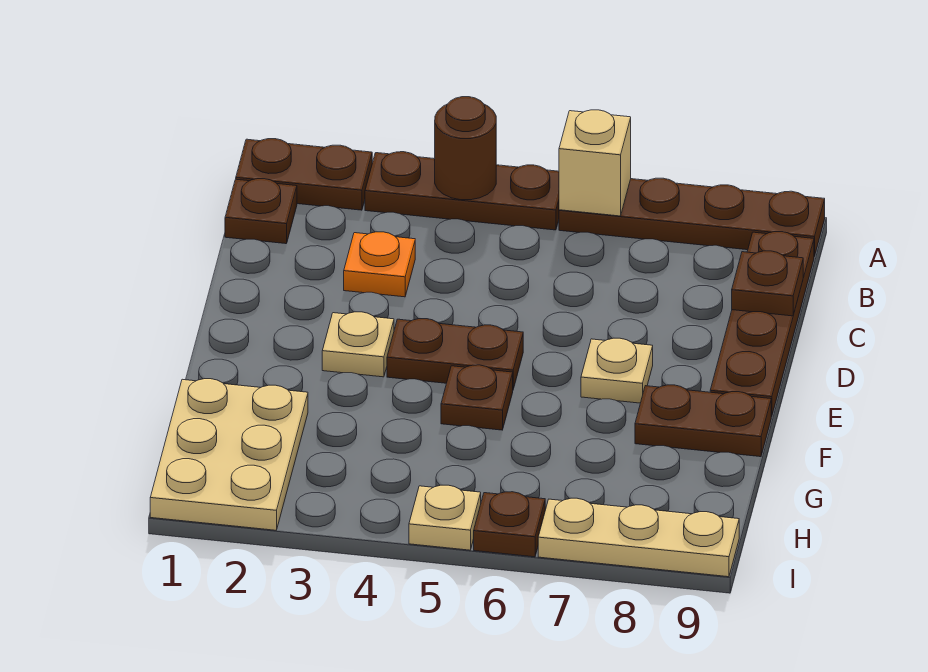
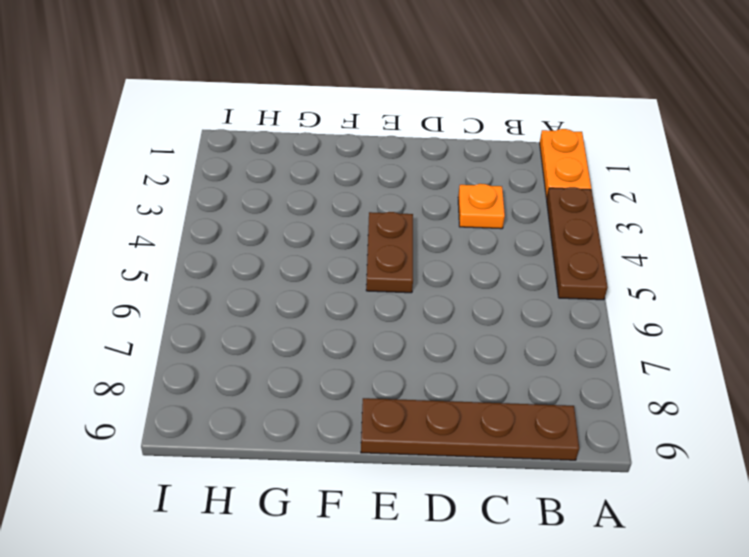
orange plate A1:A2 level 1 -> brown plate A1:A2 level 1
none -> brown plate A6:A9 level 1
none -> brown plate B1 level 1
none -> tan plate E3 level 1

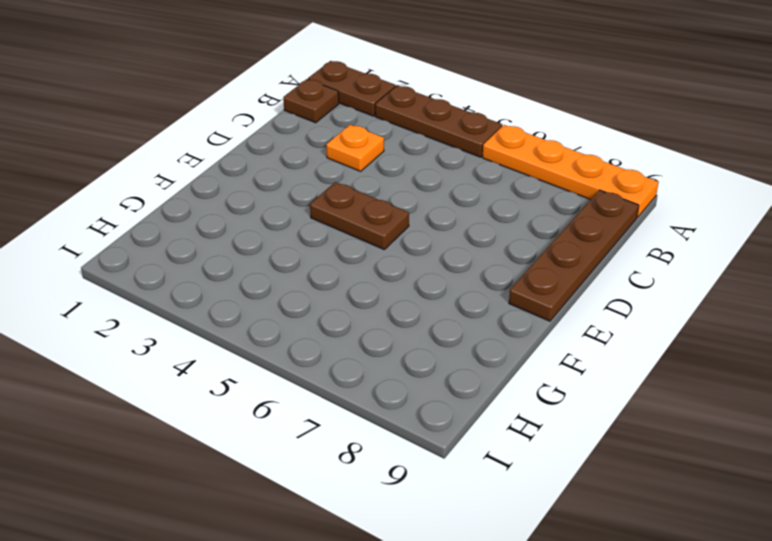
orange plate A6:A9 level 1 -> brown plate A6:A9 level 1
none -> tan plate E3 level 1
none -> tan plate E7 level 1
none -> brown plate F5 level 1

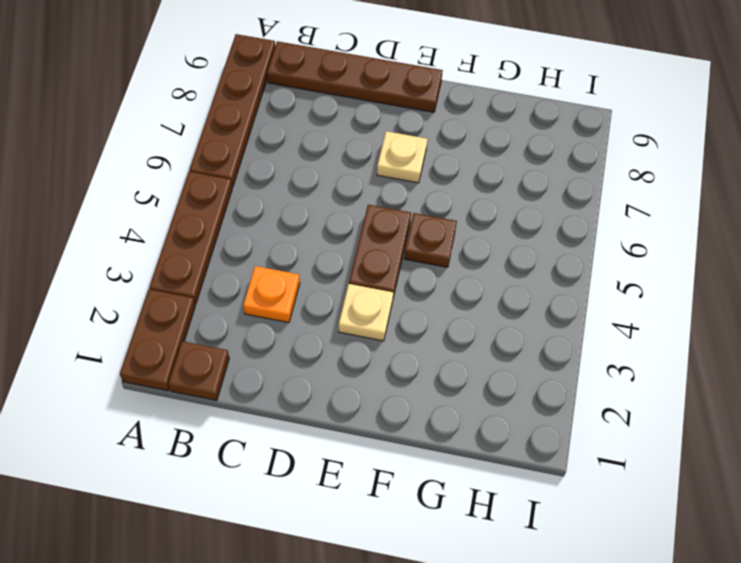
none -> brown plate F8:F9 level 1
none -> tan plate G1:I2 level 1
none -> tan plate I5 level 1

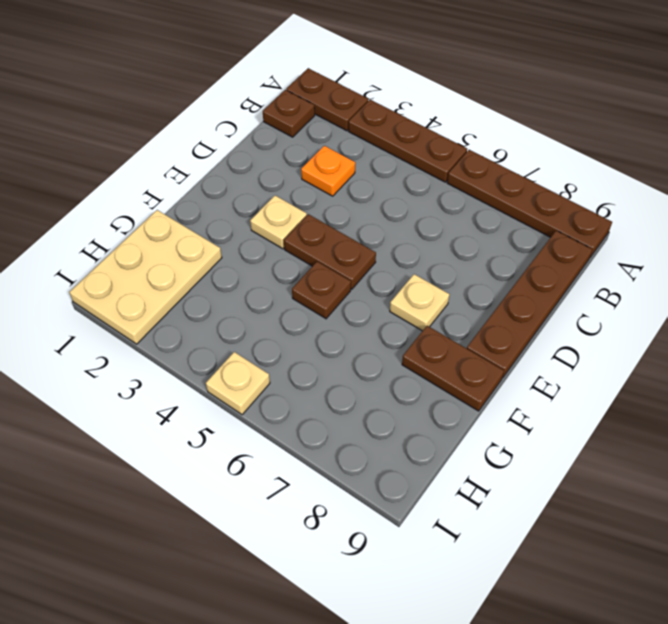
none -> brown plate I6 level 1
none -> tan plate I7:I9 level 1
none -> brown round brick A4 level 2

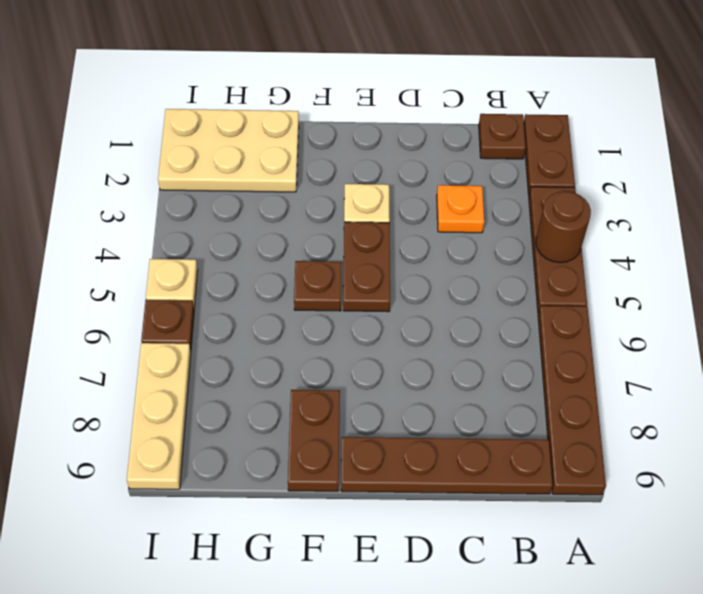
none -> tan plate E7 level 1
none -> tan brick A6 level 2
none -> brown plate C9 level 2

